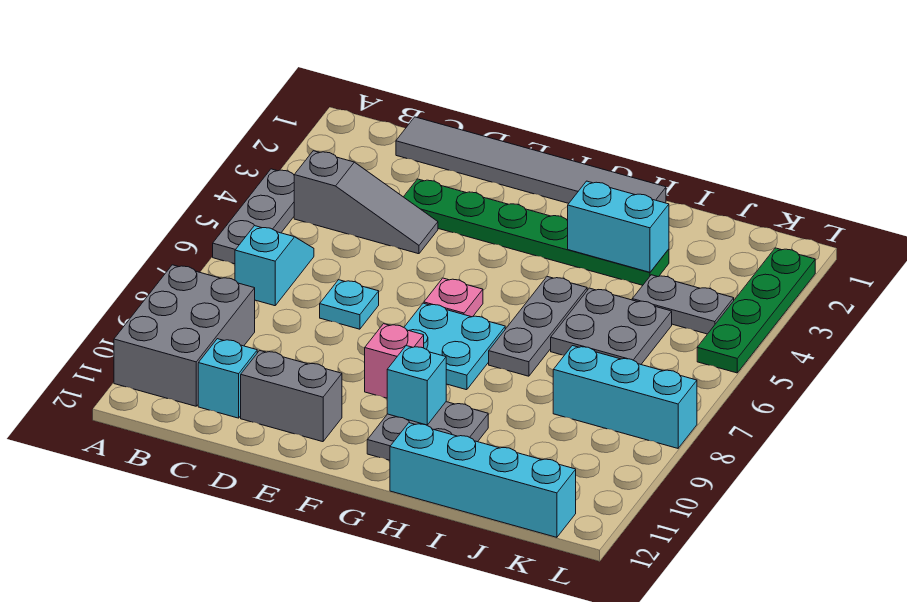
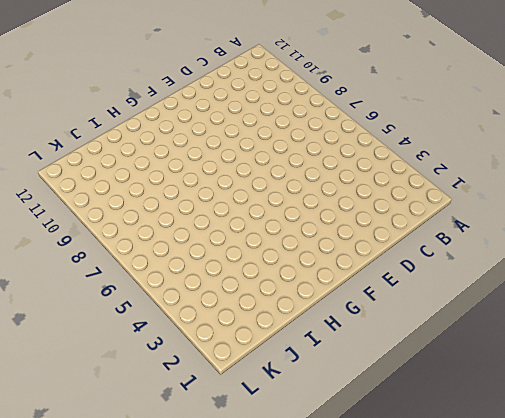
none -> grey plate A4:A6 level 1
none -> grey brick A9:B11 level 1
none -> grey slope B4:D4 level 1 top B

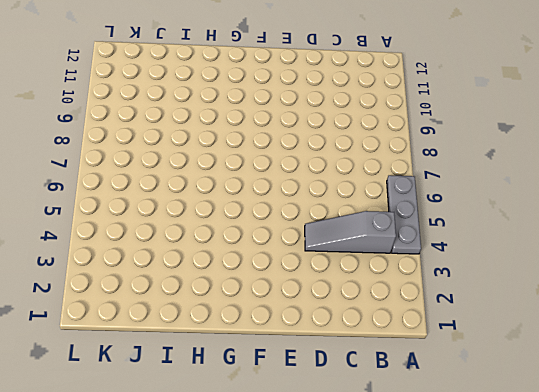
none -> grey brick A9:B11 level 1
none -> cyan slope B6:B7 level 1 top 7
none -> grey tile C1:H1 level 1

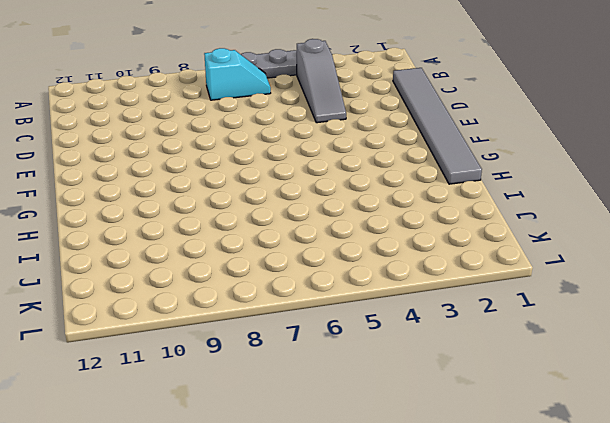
none -> grey brick A9:B11 level 1
none -> cyan brick C11 level 1
none -> green plate D3:I3 level 1

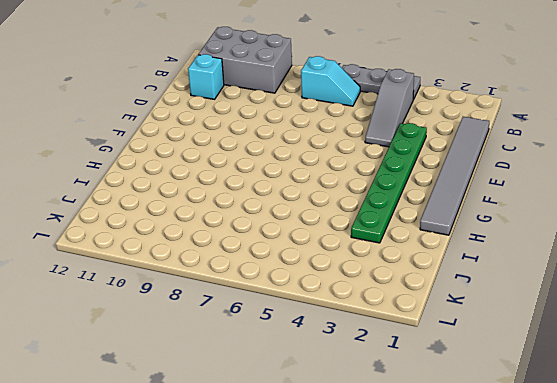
none -> cyan plate D7 level 1
none -> grey brick D11:E11 level 1
none -> pink plate F6 level 1

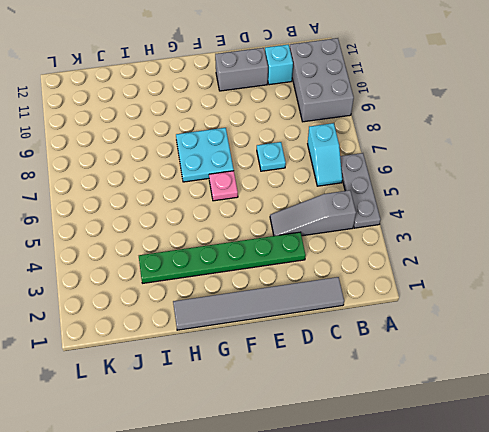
none -> pink brick F9 level 1
none -> grey plate G10:H11 level 1
none -> grey plate H5:H7 level 1

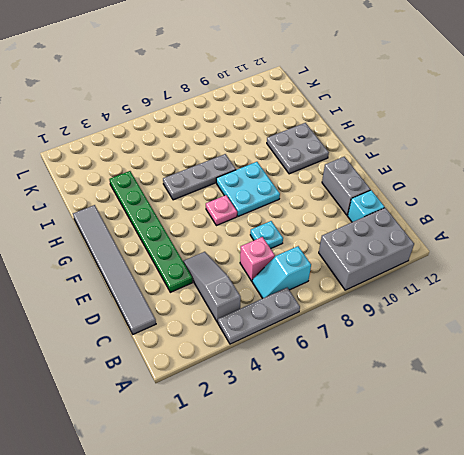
pink brick C6 level 1 -> pink brick F9 level 1
none -> cyan brick H12:K12 level 1
none -> grey plate I5:J6 level 1
none -> grey plate J4:K4 level 1

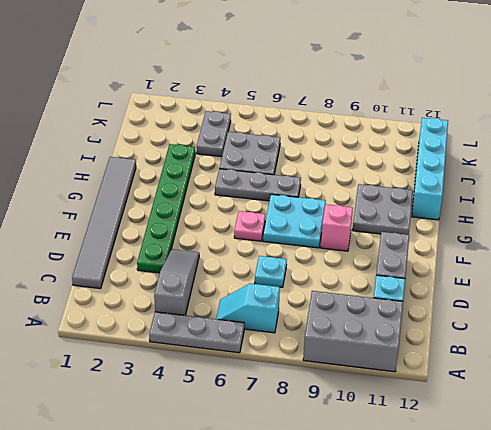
none -> cyan brick J8:L8 level 1
none -> green plate L2:L5 level 1
none -> cyan brick G10 level 2

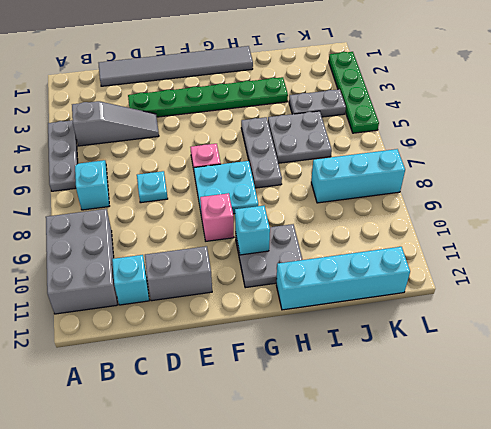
none -> cyan brick H3:I3 level 2

